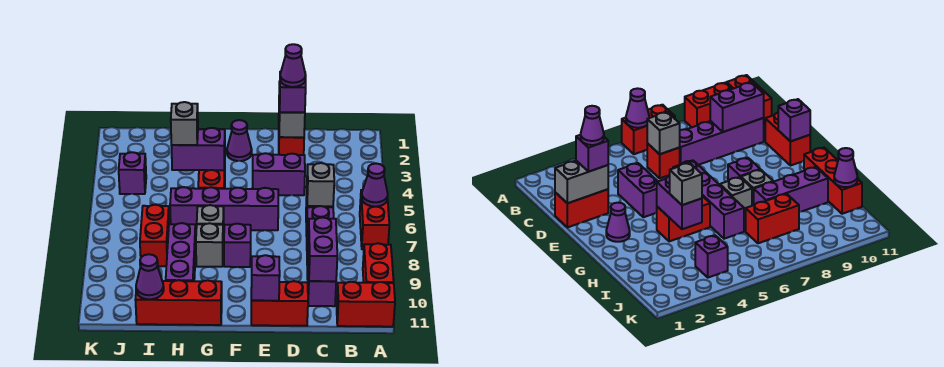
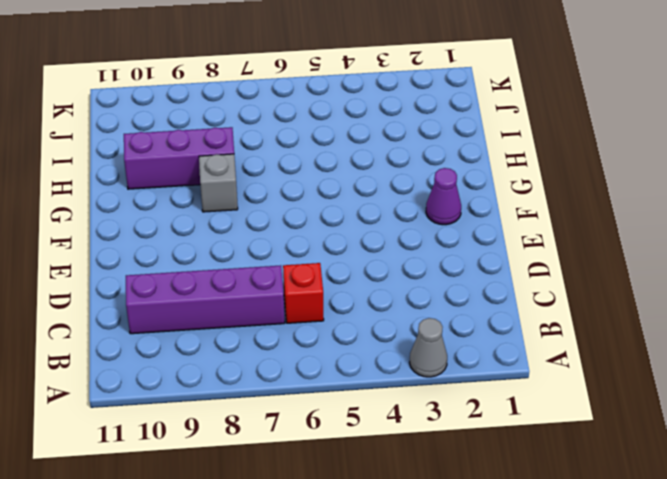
grey cone A3 level 1 -> none
none -> red brick A6:A7 level 1
none -> red brick A9:A10 level 1
none -> red brick A11:B11 level 1

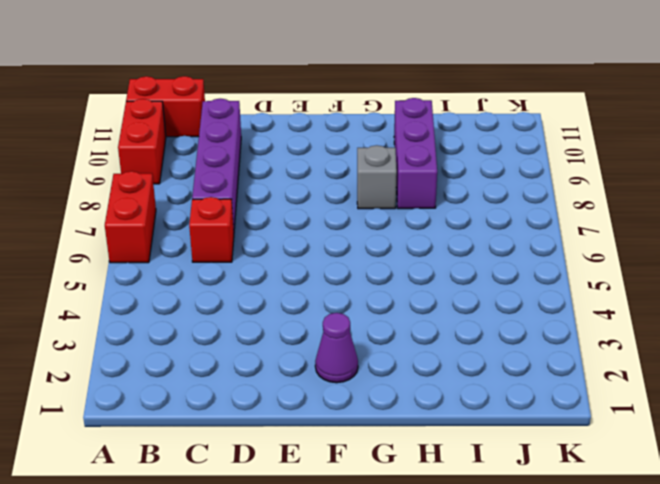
none -> red brick D1:D2 level 1
none -> purple brick D4:E4 level 1
none -> red brick D11:E11 level 1

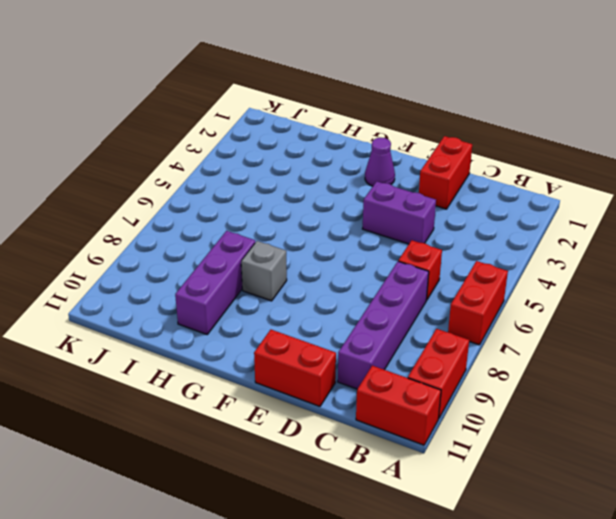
none -> purple brick E6:H6 level 1
none -> purple brick F8 level 1
none -> red brick G4:G5 level 1

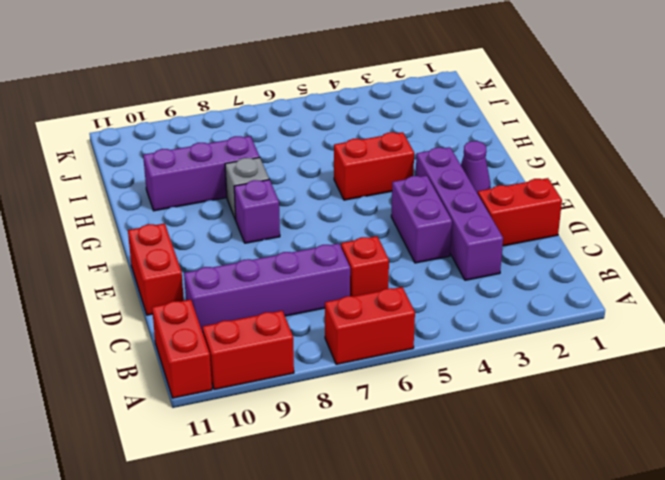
purple brick C3:F3 level 1 -> purple brick E6:H6 level 1
none -> grey brick G7 level 1
none -> red brick G11:I11 level 1
none -> red brick I7:I8 level 1

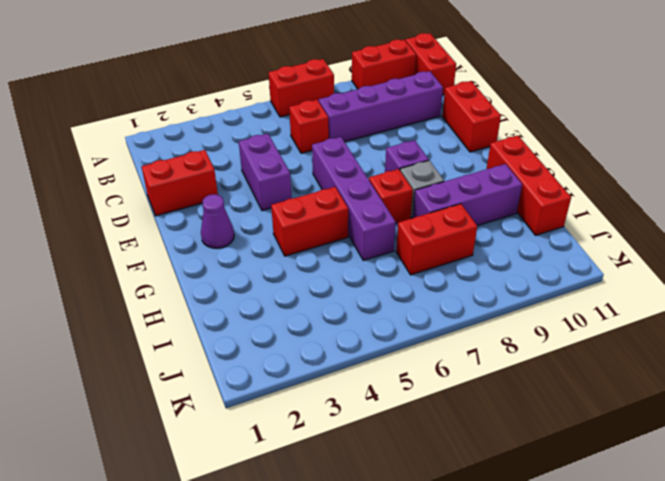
red brick G7 level 1 -> grey brick G7 level 1
none -> purple brick J4 level 1
none -> purple cone A6 level 2
none -> grey brick C6 level 2

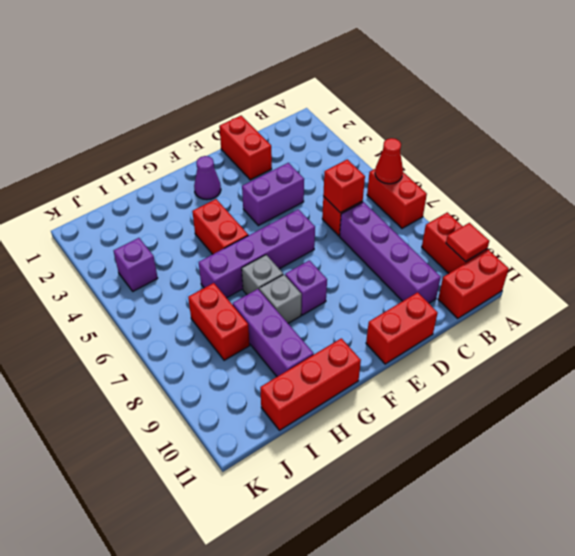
red cone A6 level 2 -> purple cone A6 level 2
red tile A10 level 2 -> none
red brick C6 level 2 -> grey brick C6 level 2
none -> purple brick C9:C10 level 2
none -> grey brick D1:D2 level 2
none -> purple brick E11 level 2

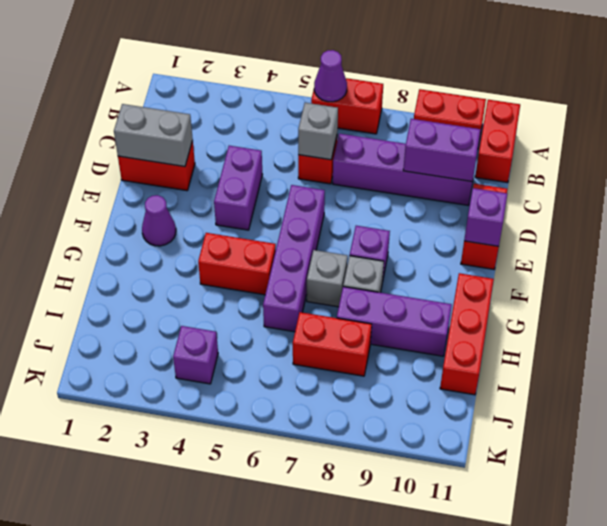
none -> purple brick G4:H4 level 2
none -> purple cone I11 level 2
none -> purple brick D2 level 3

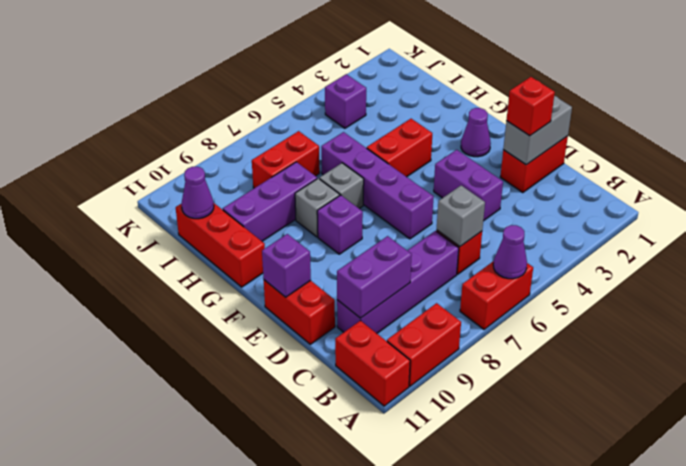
red brick D2 level 3 -> purple brick D2 level 3
none -> purple brick G4:H4 level 2
none -> grey brick H4 level 3
none -> purple cone D2 level 4

